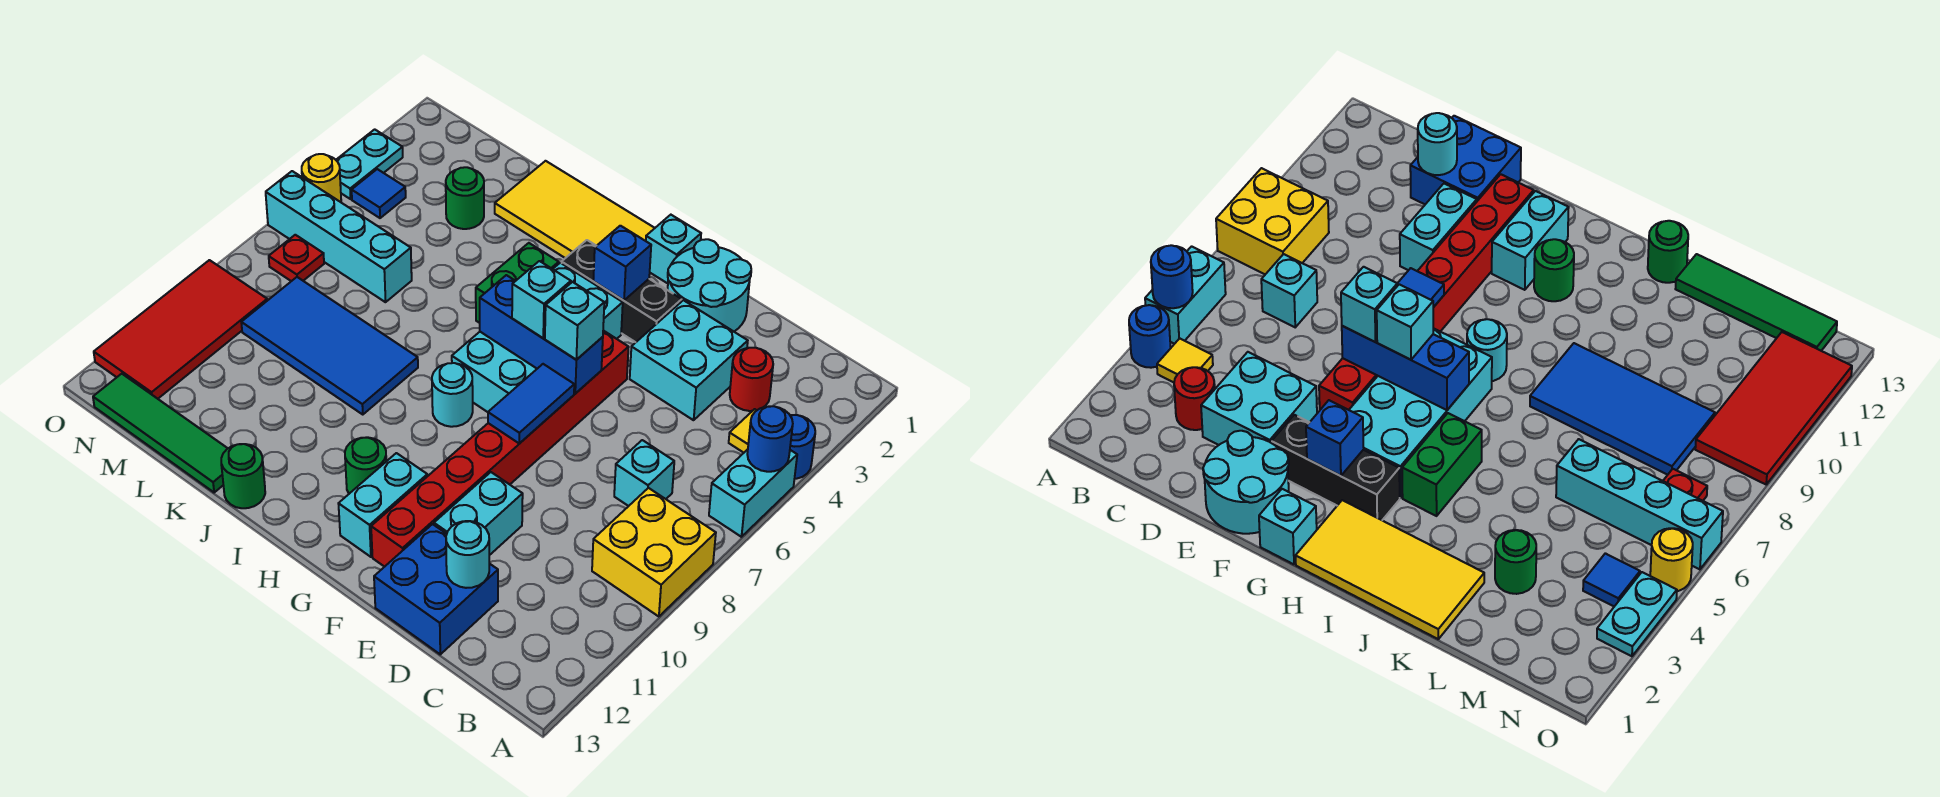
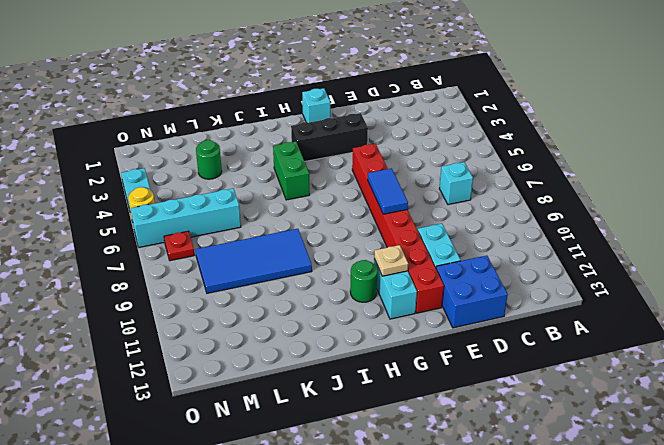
tan plate G11 level 2 -> none
none -> blue round brick A4 level 1
none -> cyan brick A5:A6 level 1
none -> yellow brick A8:B9 level 1
none -> yellow tile B4 level 1

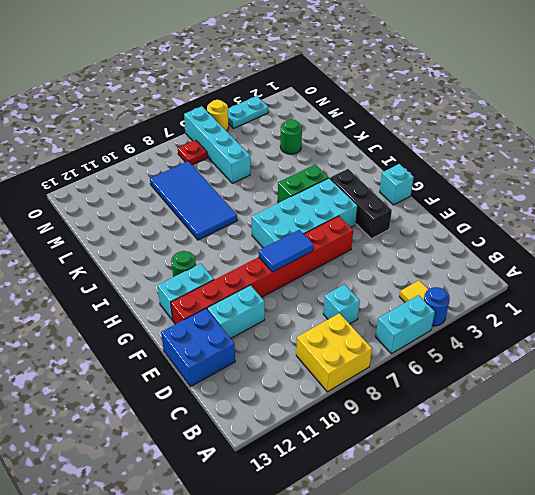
none -> red round brick C3 level 1
none -> cyan brick D3:E4 level 1
none -> cyan round brick E1:F2 level 1
none -> yellow tile H1:K2 level 1

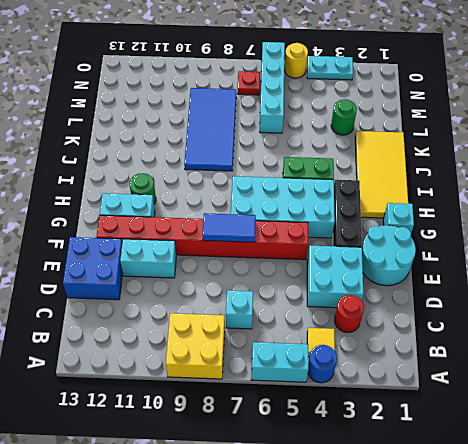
none -> cyan round brick H8 level 1
none -> green round brick J13 level 1
none -> green tile K13:N13 level 1
none -> blue tile N4 level 1

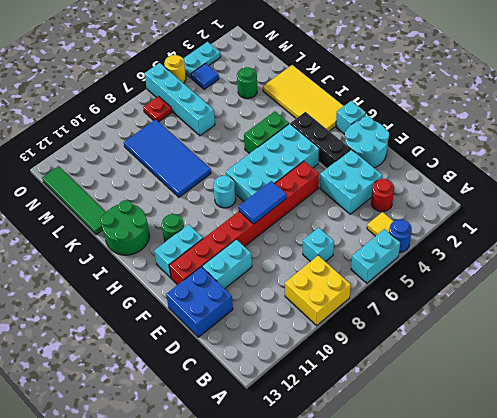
green round brick I12:J13 level 1 -> green round brick J13 level 1
none -> red tile N9:O12 level 1
none -> blue round brick A5 level 2
none -> cyan round brick D12 level 2
none -> blue brick F6:H6 level 2

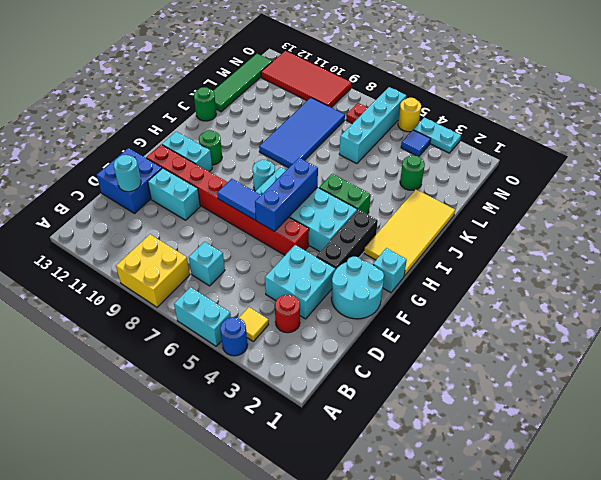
none -> blue round brick A5 level 2
none -> blue brick G3 level 2
none -> cyan brick F6 level 3
none -> cyan brick G6 level 3

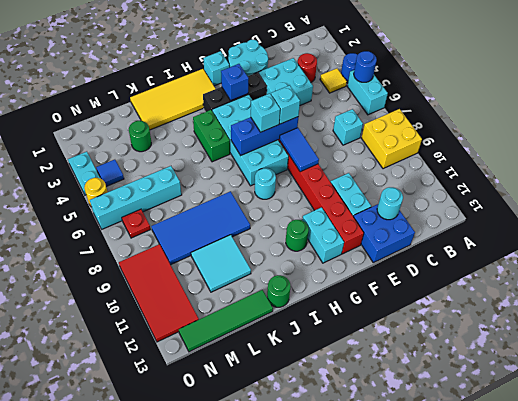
cyan tile K10:L11 level 1 -> none

